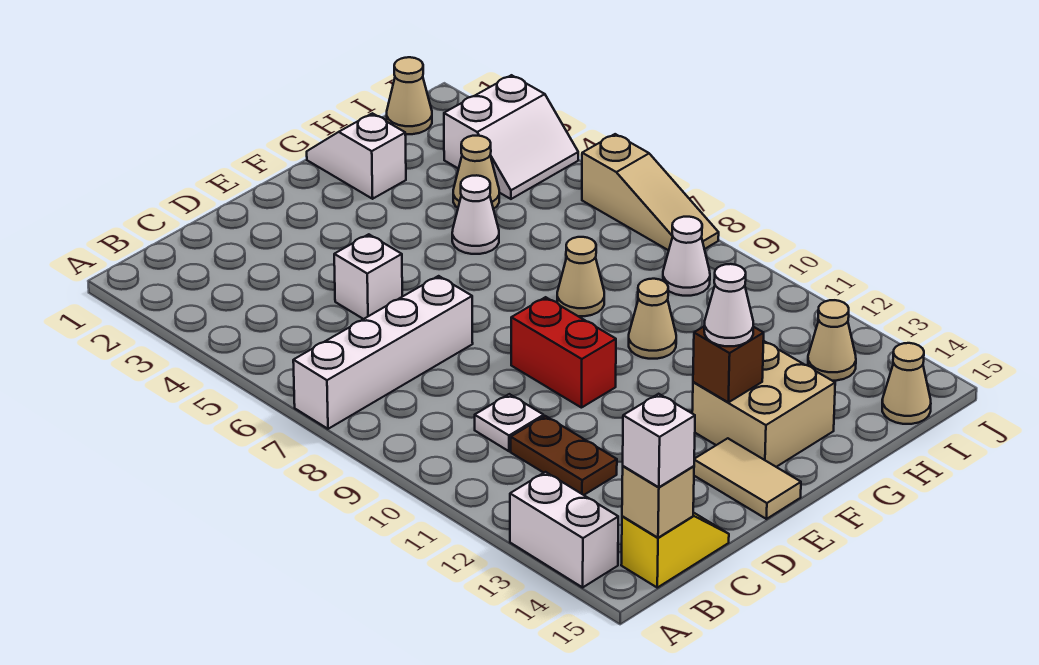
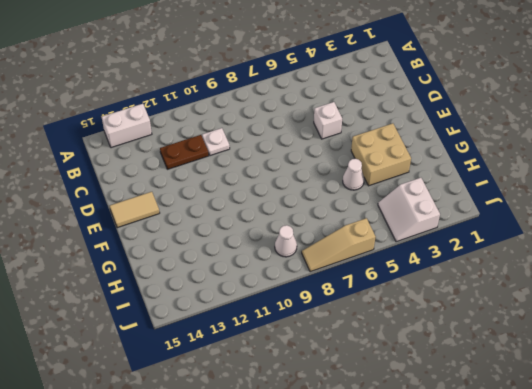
tan brick F3:G4 level 1 -> tan brick F13:G14 level 1
none -> white brick A7:D7 level 1
none -> yellow slope B15:C15 level 1 top B
none -> red brick E9:E10 level 1

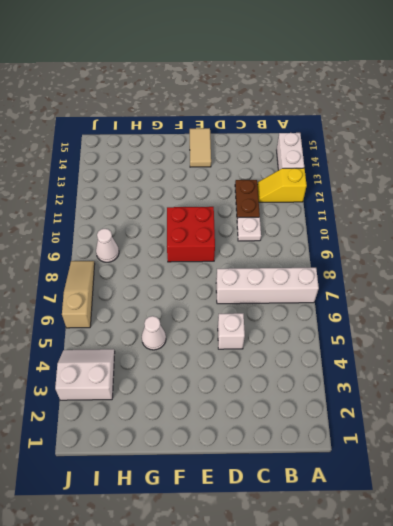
yellow slope A12:B12 level 1 top A -> yellow slope B15:C15 level 1 top B
red brick E9:F10 level 1 -> red brick E9:E10 level 1
none -> tan brick F13:G14 level 1
none -> white slope G1:G2 level 1 top 2
none -> tan cone G8 level 1

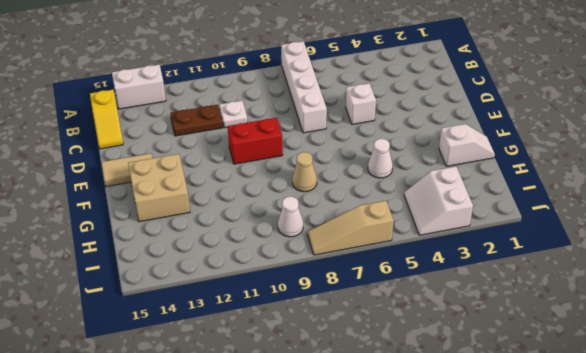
none -> tan cone G10 level 1
none -> tan cone H4 level 1
none -> tan cone I1 level 1

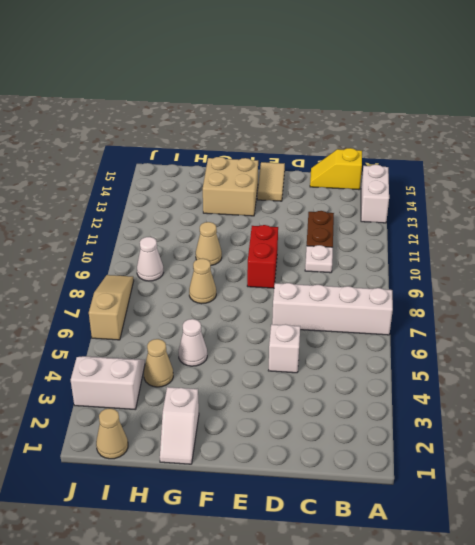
none -> tan cone I13 level 1
none -> tan cone I15 level 1
none -> tan brick B15 level 2

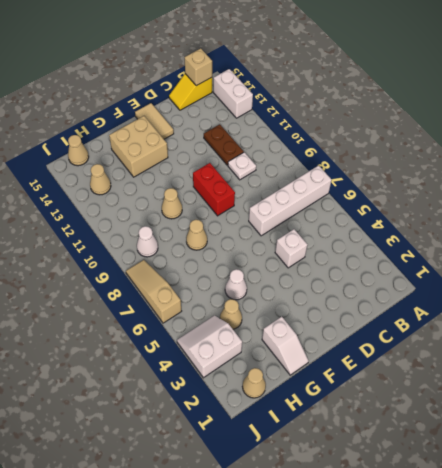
none -> brown brick F13 level 2
none -> white brick B15 level 3
none -> white cone F13 level 3

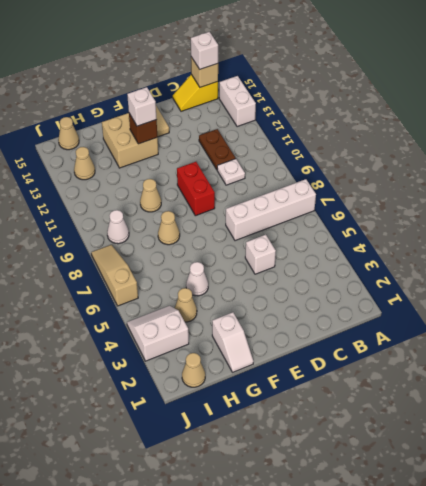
white brick F13 level 3 -> white cone F13 level 3

